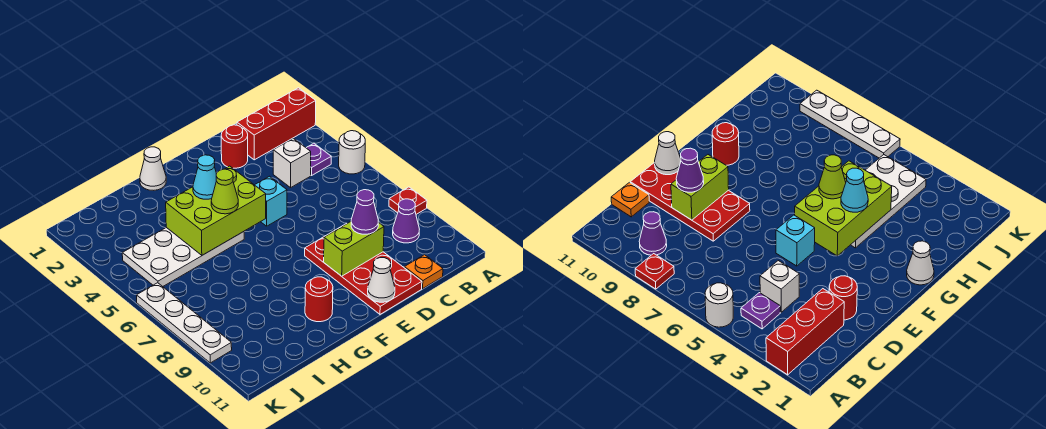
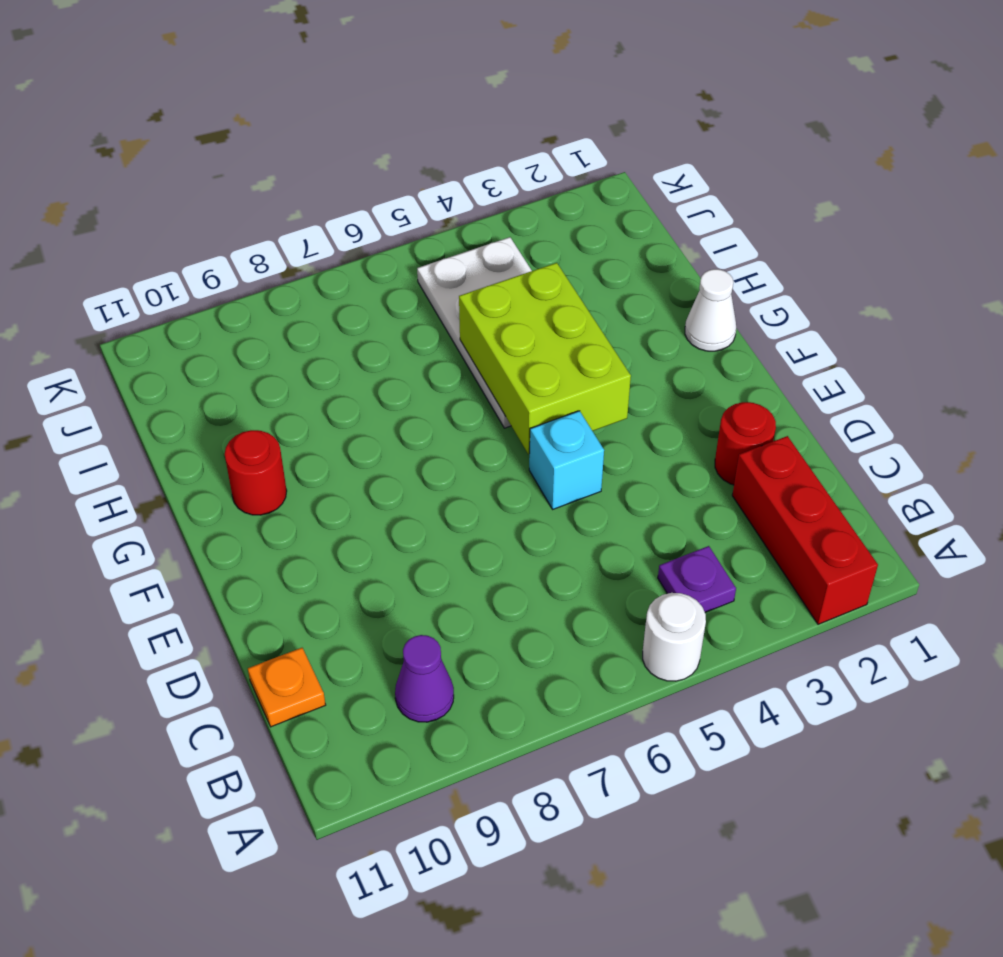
none -> red plate A8 level 1
none -> white brick C4 level 1
none -> red plate D8:E11 level 1

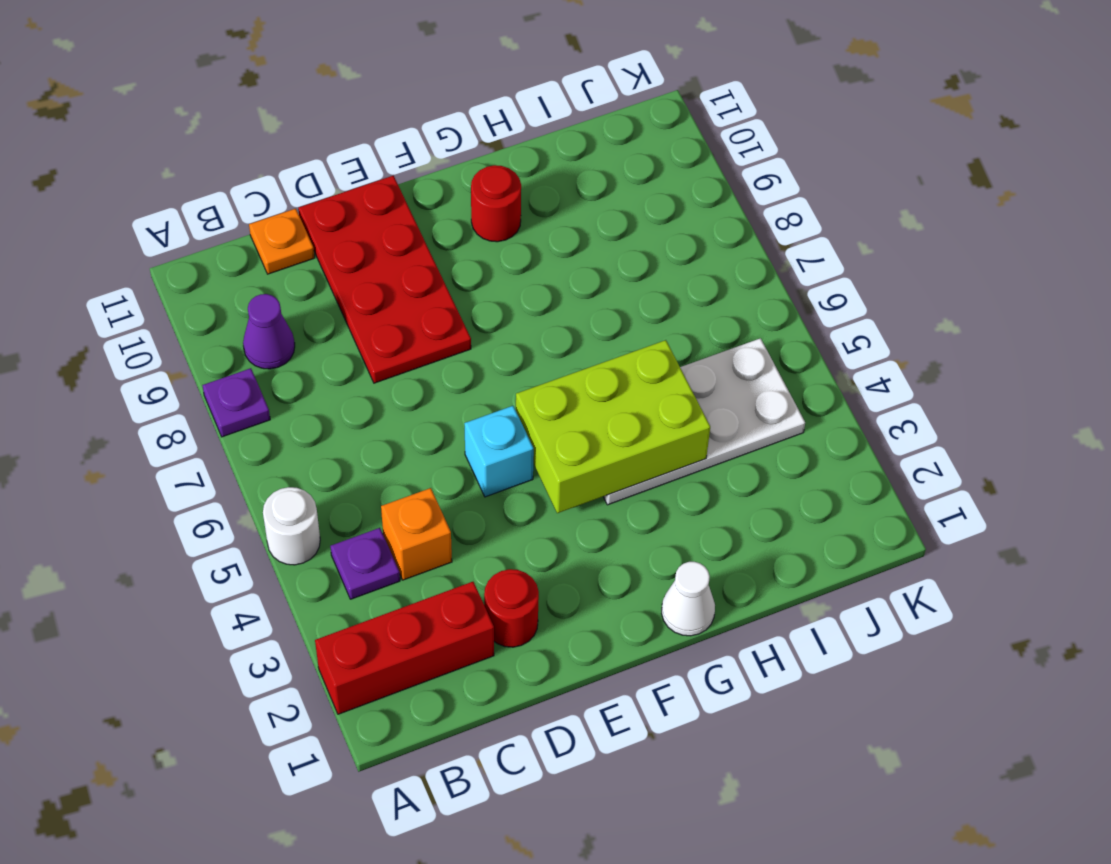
purple plate A8 level 1 -> red plate A8 level 1
orange brick C4 level 1 -> white brick C4 level 1
none -> white plate K6:K9 level 1
none -> lime brick D9:E9 level 2
none -> white cone E11 level 2

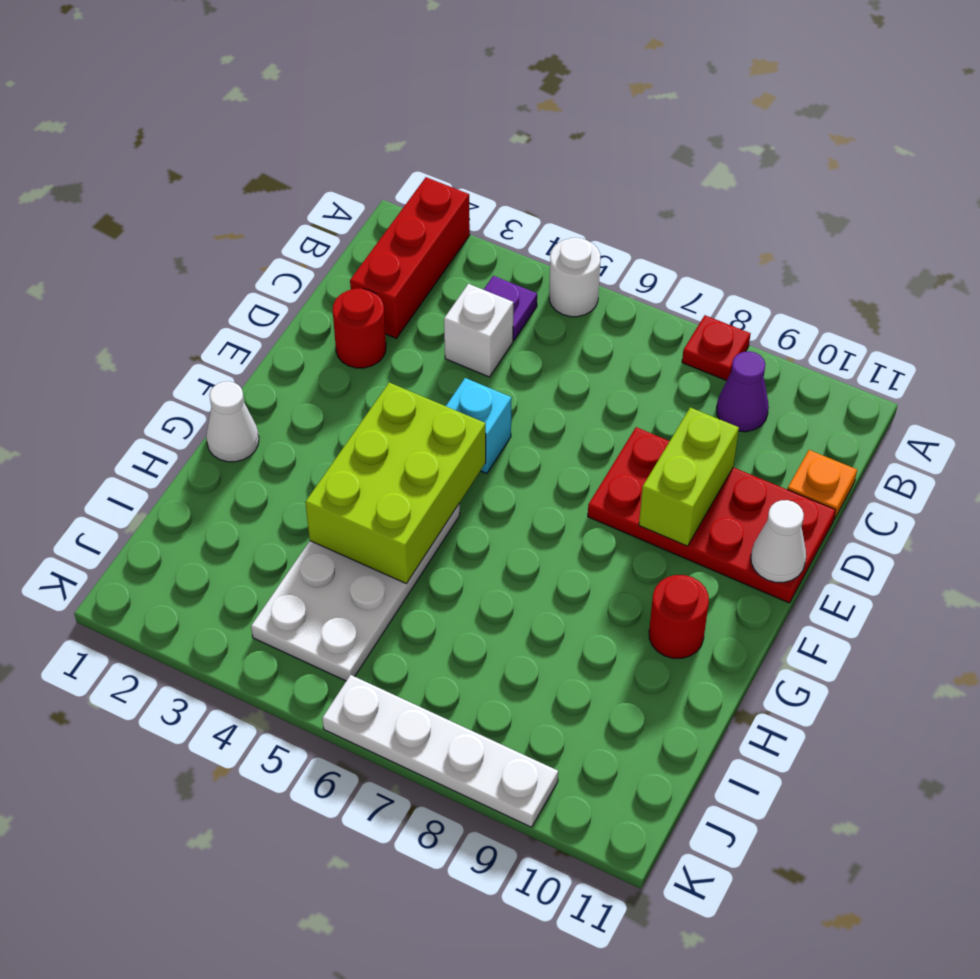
none -> purple cone D9 level 3
none -> cyan cone G4 level 3
none -> lime cone G5 level 3

